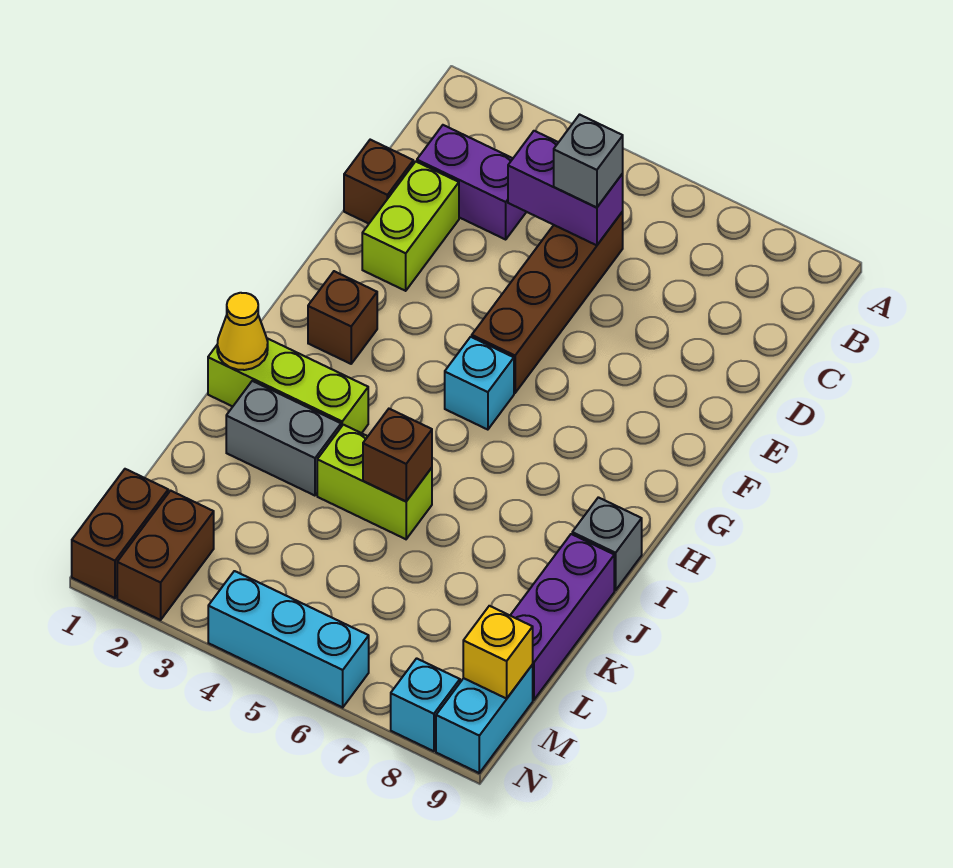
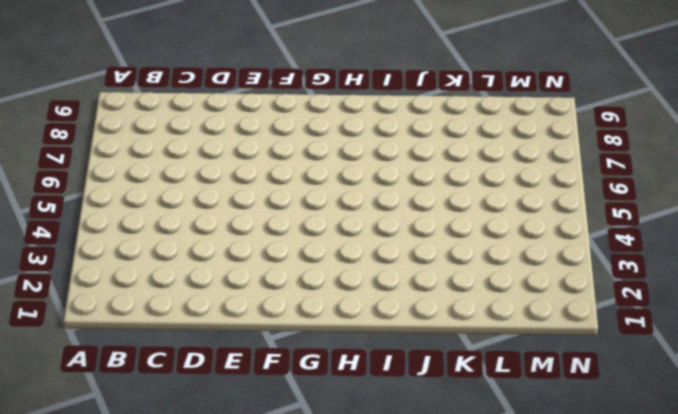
none -> purple brick C2:C3 level 1
none -> brown brick C5:F5 level 1
none -> brown brick D1 level 1

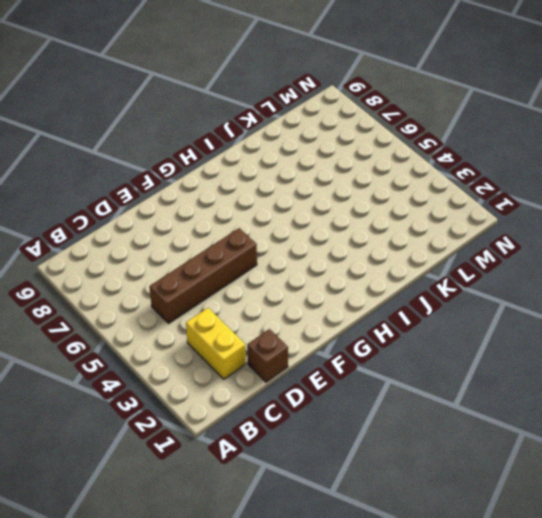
yellow brick C2:C3 level 1 -> purple brick C2:C3 level 1
none -> lime brick D2:E2 level 1
none -> brown brick G2 level 1
none -> cyan brick G5 level 1

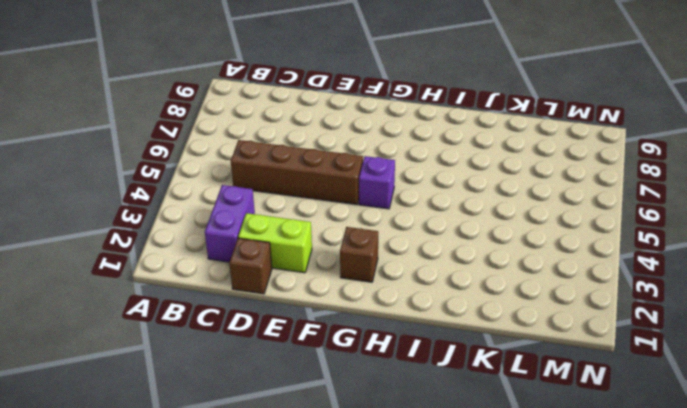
purple brick G5 level 1 -> cyan brick G5 level 1
none -> lime brick I1:I3 level 1
none -> grey brick I9 level 1
none -> grey brick J2:J3 level 1

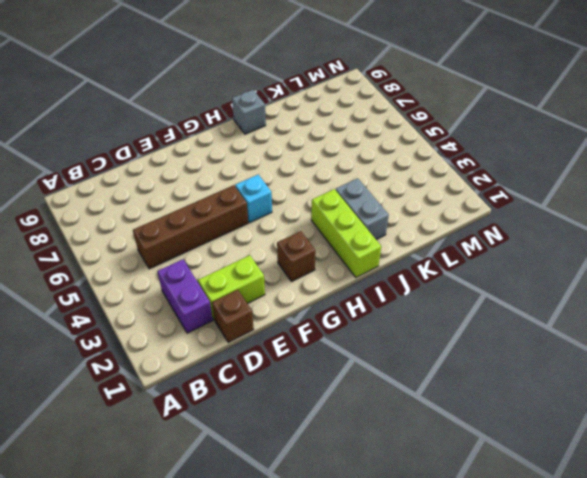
none -> lime brick J4:J5 level 1
none -> purple brick J9:L9 level 1
none -> brown brick M1:N1 level 1

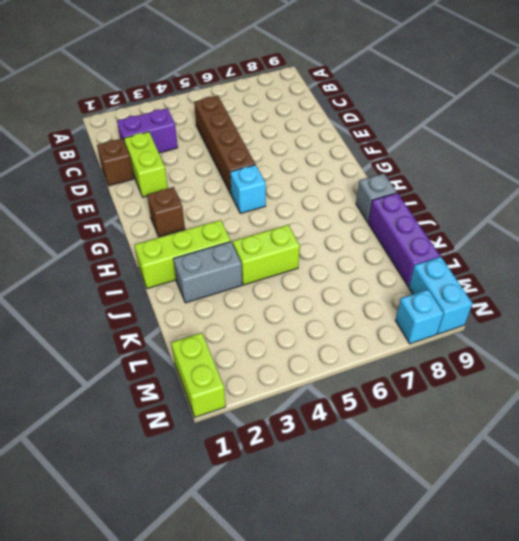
lime brick M1:N1 level 1 -> brown brick M1:N1 level 1
none -> brown brick M2:N2 level 1
none -> cyan brick N4:N6 level 1
none -> purple brick C4:C5 level 2

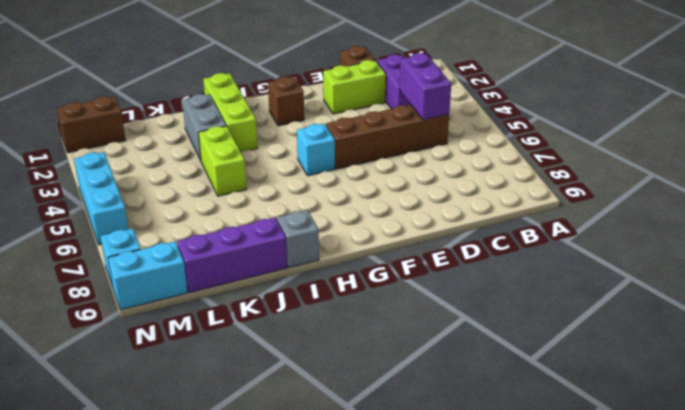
none -> brown brick M2:N2 level 1
none -> yellow cone I1 level 2
none -> brown brick J5 level 2

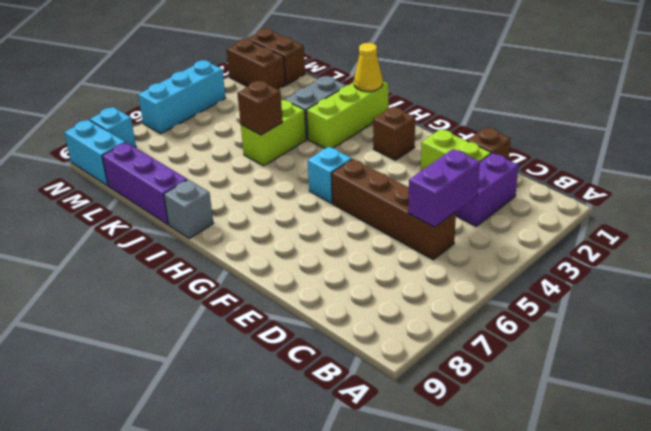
none -> yellow brick M9 level 2
none -> grey brick C5 level 3

